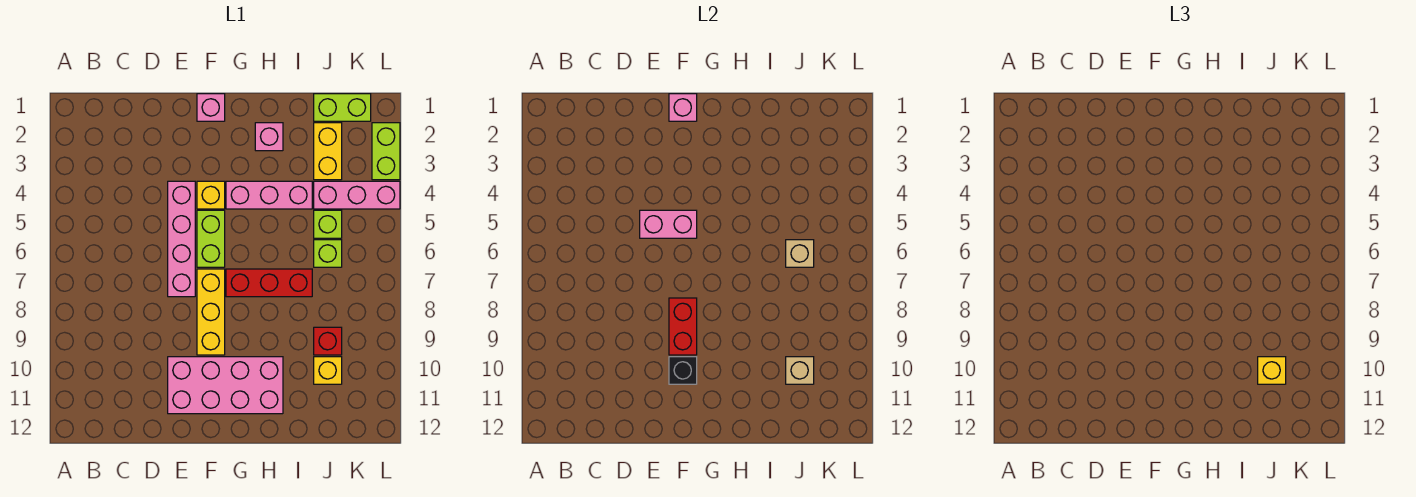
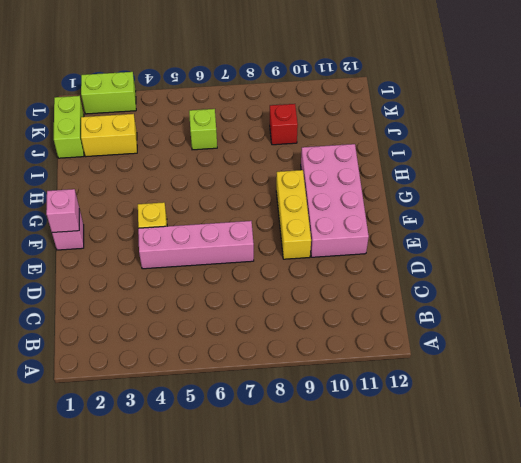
yellow brick E9:G9 level 1 -> yellow brick F7:F9 level 1
none -> lime brick F5:F6 level 1
none -> pink brick G4:I4 level 1
none -> red brick G7:I7 level 1

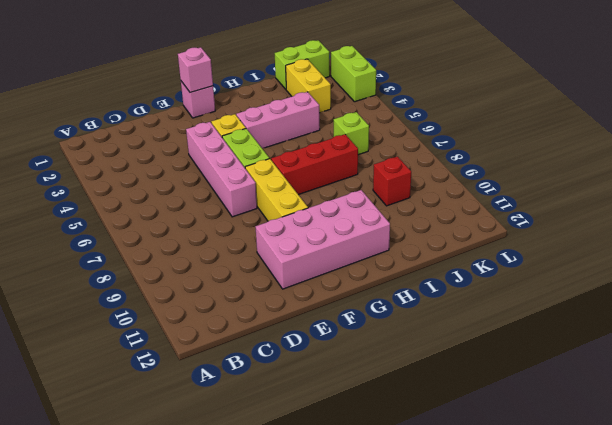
none -> pink brick H2 level 1
none -> pink brick J4:L4 level 1
none -> lime brick J5 level 1

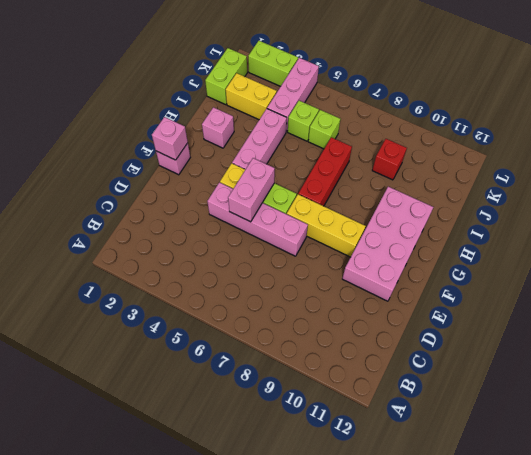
none -> yellow brick J10 level 1
none -> red brick F8:F9 level 2
none -> black brick F10 level 2

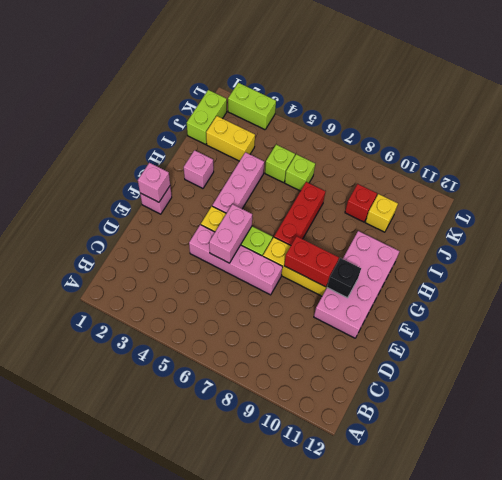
none -> pink brick J4:L4 level 1
none -> tan brick J6 level 2
none -> tan brick J10 level 2

